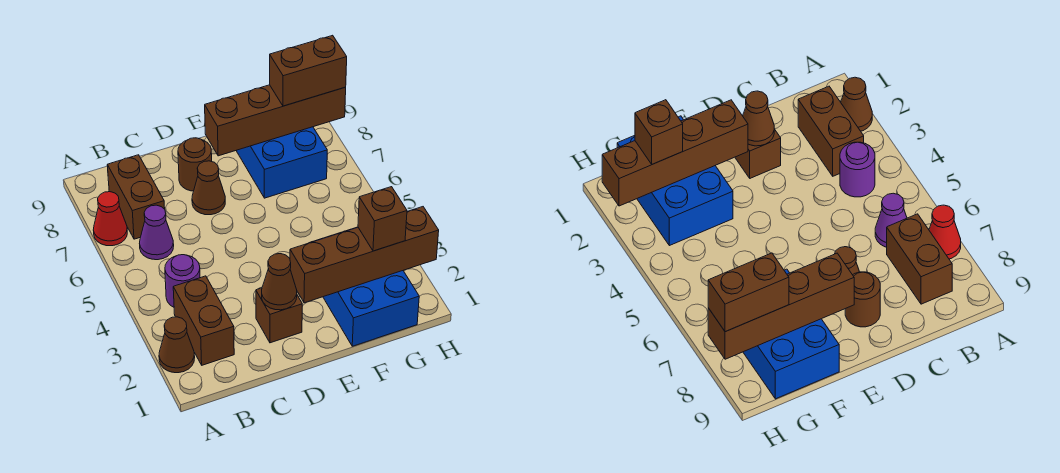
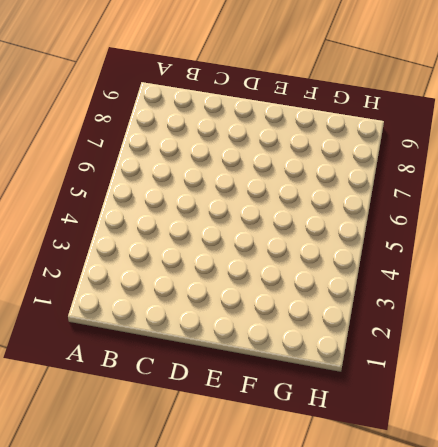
none -> brown cone A2 level 1
none -> red cone A7 level 1
none -> brown brick B2:B3 level 1

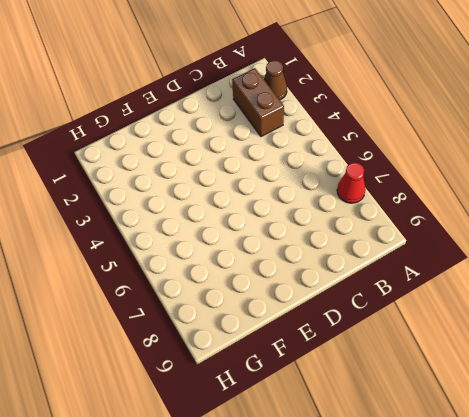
none -> purple round brick B4 level 1
none -> purple cone B6 level 1
none -> brown brick B7:B8 level 1

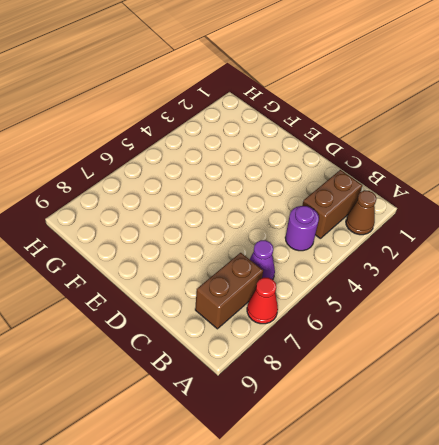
none -> brown brick D2 level 1
none -> brown cone D7 level 1
none -> brown round brick D8 level 1

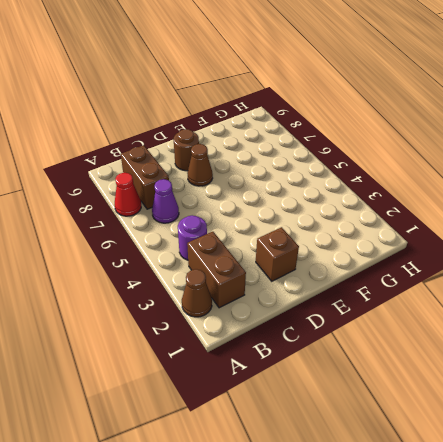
none -> blue brick F1:G3 level 1
none -> blue brick F7:G9 level 1
none -> brown cone D2 level 2

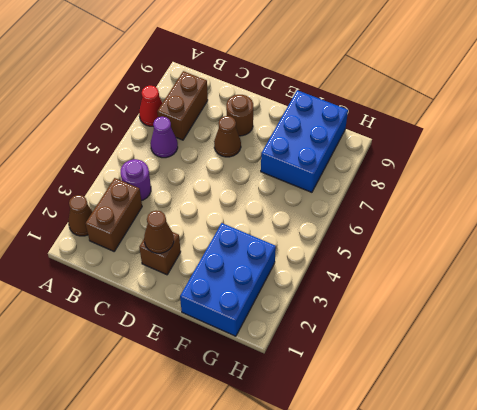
none -> brown brick E2:H2 level 2
none -> brown brick E8:H8 level 2
none -> brown brick G2 level 3

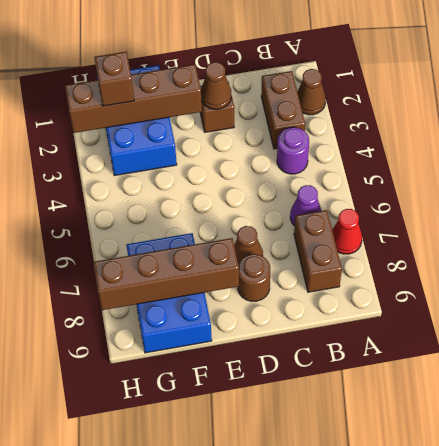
none -> brown brick G8:H8 level 3

